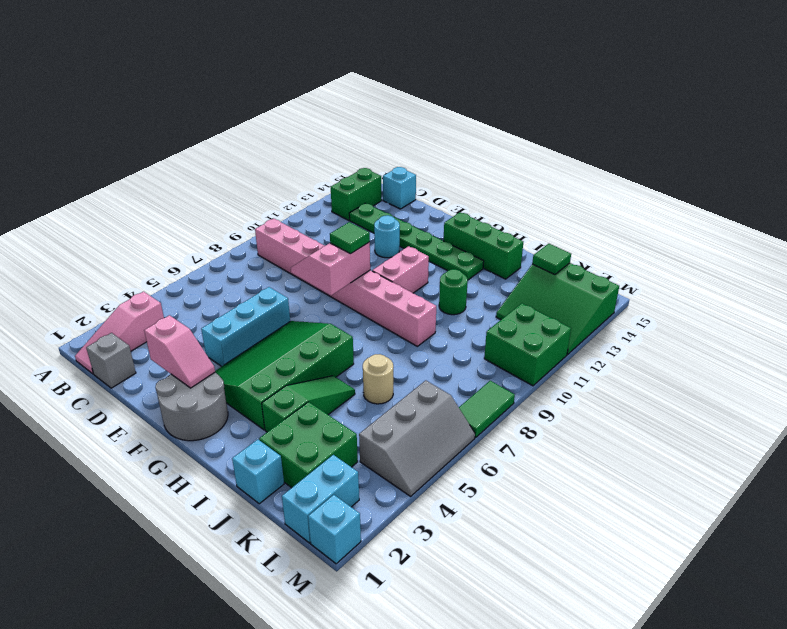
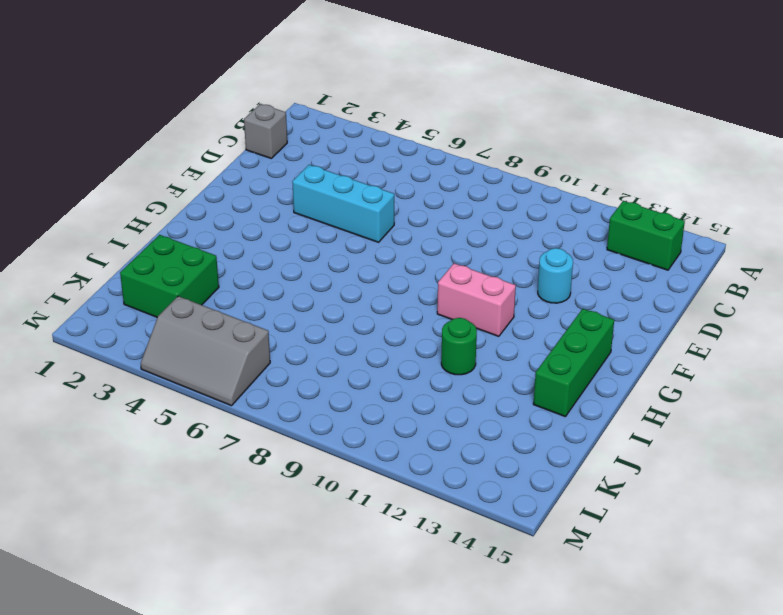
none -> pink slope B1:B3 level 1 top 3
none -> pink brick B9:I9 level 1
none -> green plate C13:H13 level 1

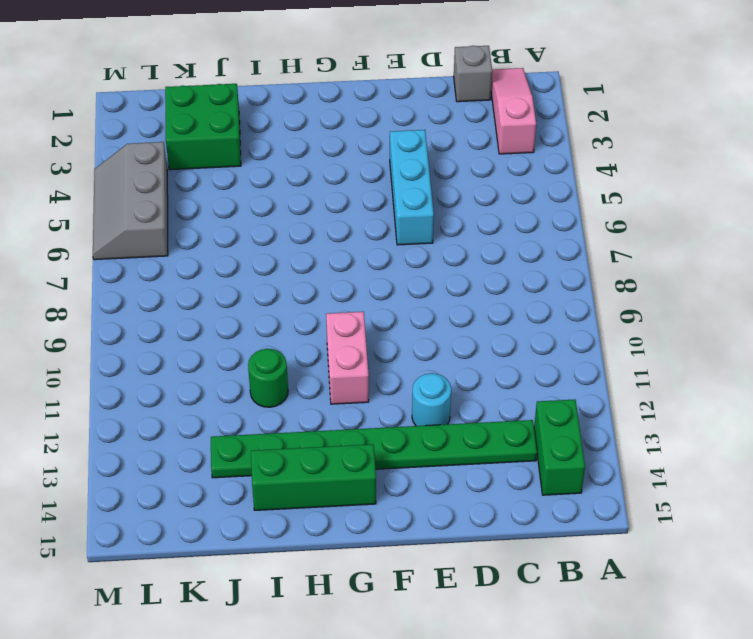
green plate C13:J13 level 1 -> green plate C13:H13 level 1
none -> pink brick B9:I9 level 1
none -> cyan brick C15 level 1
none -> grey round brick F1:G2 level 1

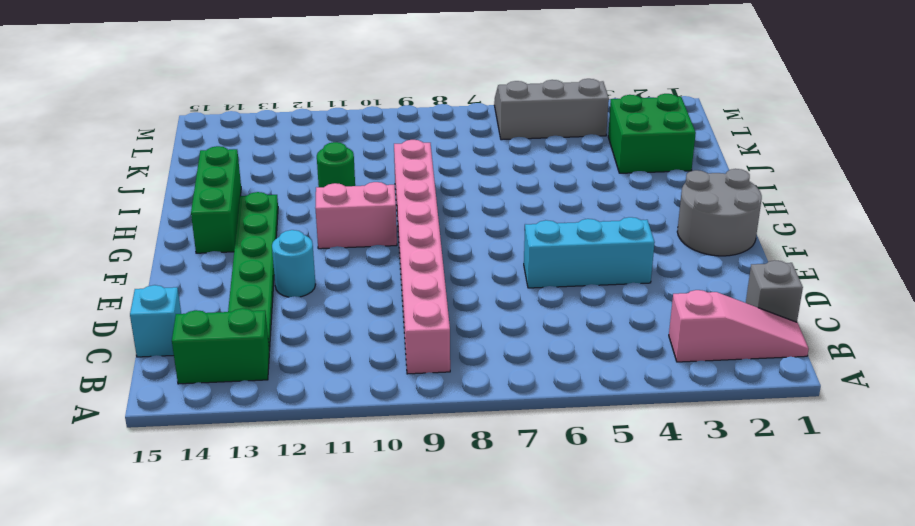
none -> green slope F3:H6 level 1 top H
none -> green slope I3:I5 level 1 top 3
none -> cyan brick J1 level 1

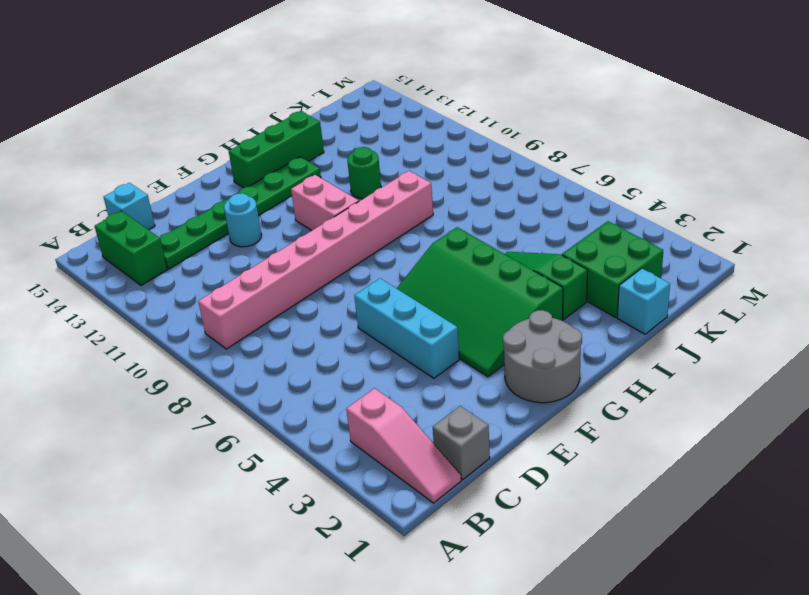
none -> tan round brick J6 level 1
none -> green slope K12:M14 level 1 top 14
none -> cyan brick L1:L2 level 1

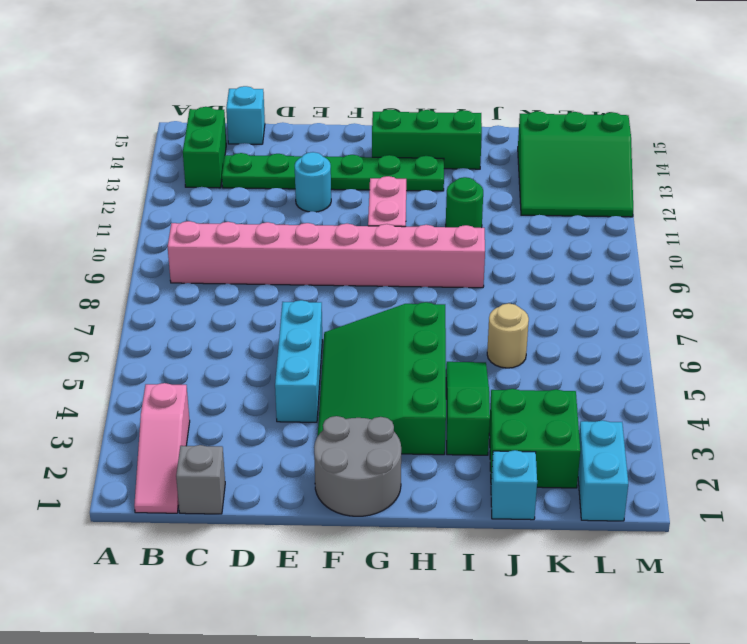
none -> grey slope L4:M6 level 1 top L
none -> green brick L10:M11 level 1
none -> cyan brick M1 level 1

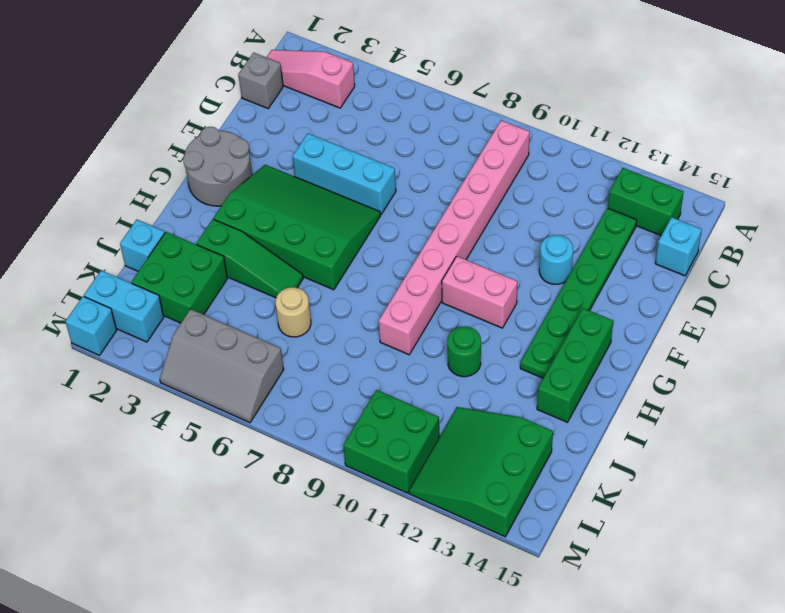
none -> green tile M7:M8 level 1
none -> pink slope E2:F2 level 2 top E
none -> pink slope E8:F9 level 2 top F

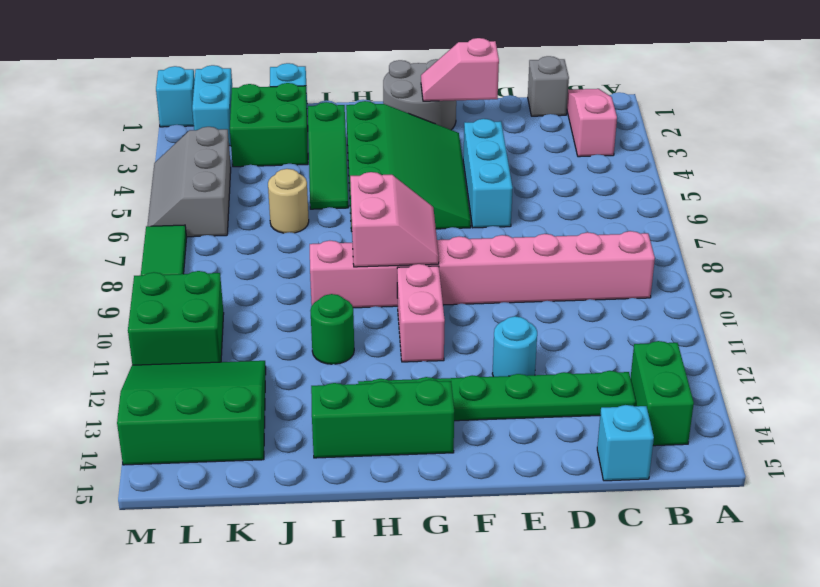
pink slope G8:H9 level 2 top H -> pink slope E8:F9 level 2 top F
none -> green tile K14 level 2
none -> green tile F9 level 3

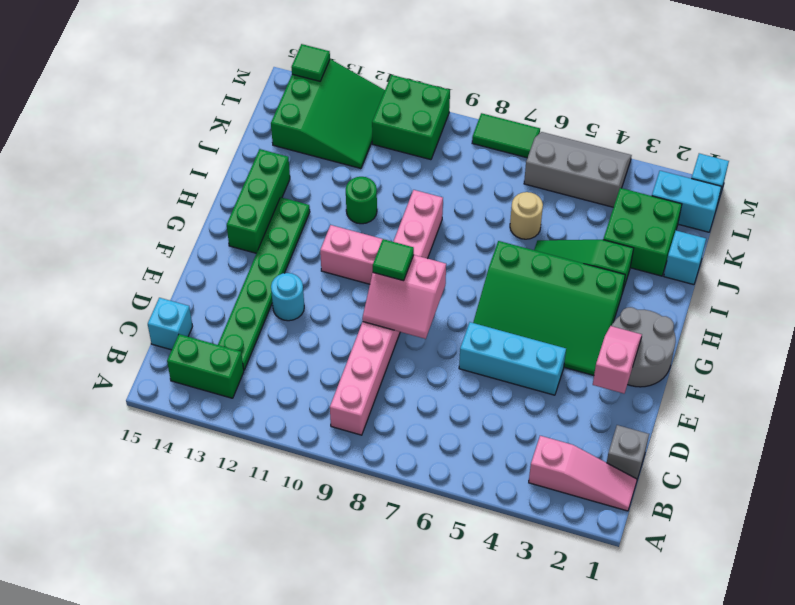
green tile M14 level 2 -> green tile K14 level 2

